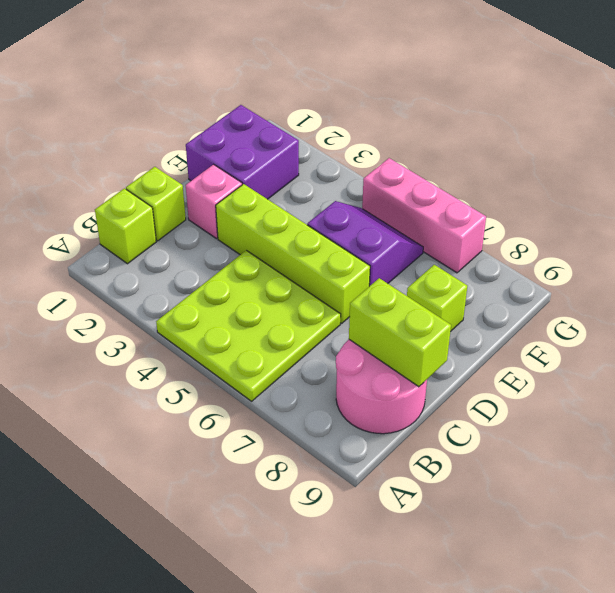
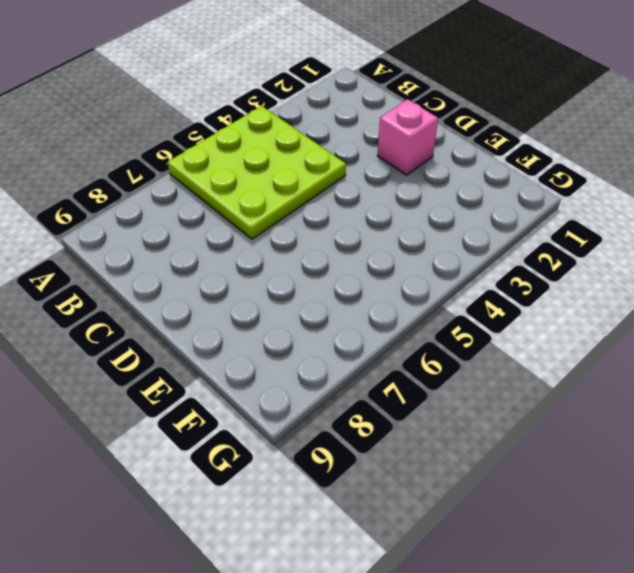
none -> lime brick B1 level 1
none -> pink round brick B8:C9 level 1

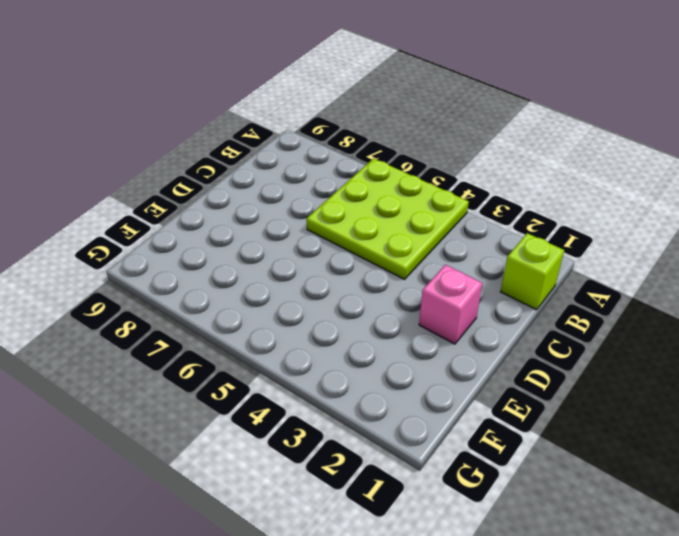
none -> pink round brick B8:C9 level 1
none -> lime brick C1 level 1

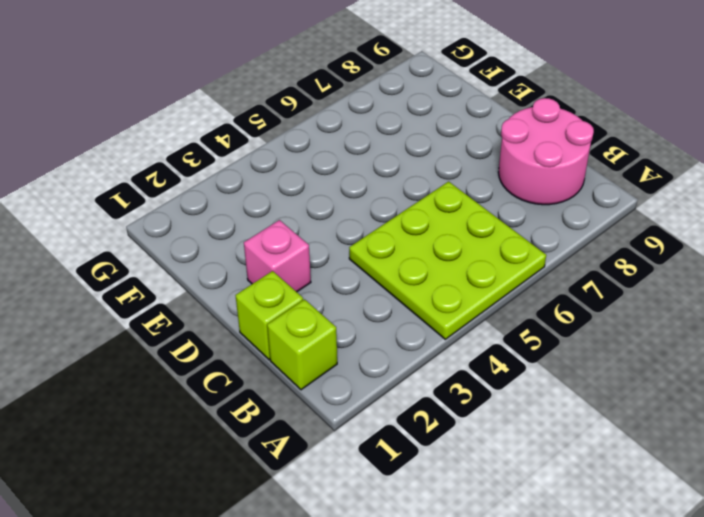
none -> lime brick D3:D6 level 1
none -> purple brick E1:F2 level 1

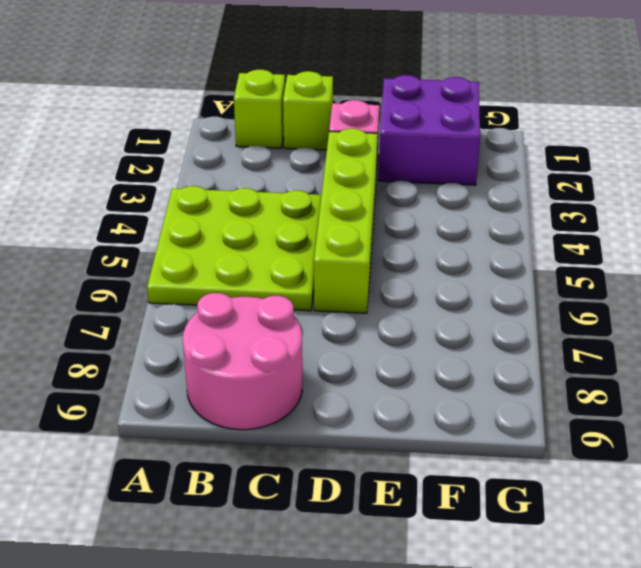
none -> purple slope E5:F6 level 1 top E
none -> lime brick E8 level 1

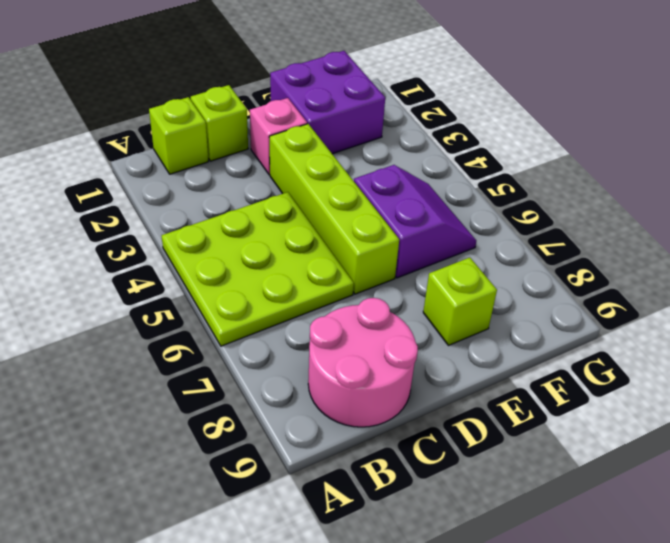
none -> pink brick G5:G7 level 1
none -> lime brick C8:C9 level 2

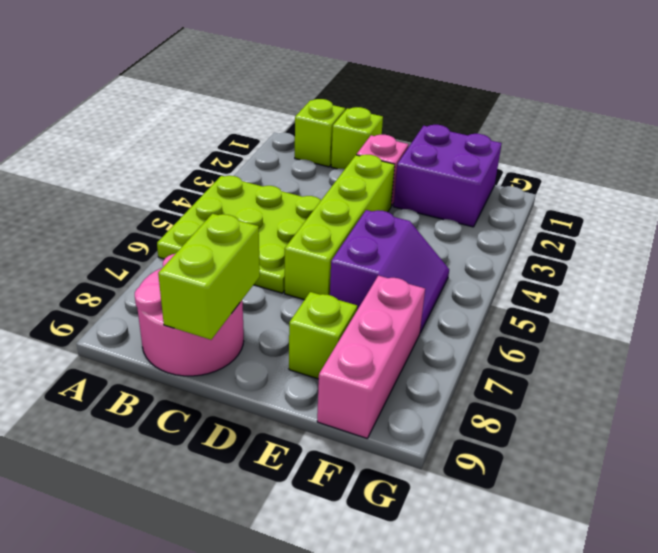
pink brick F7:F9 level 1 -> pink brick G5:G7 level 1

